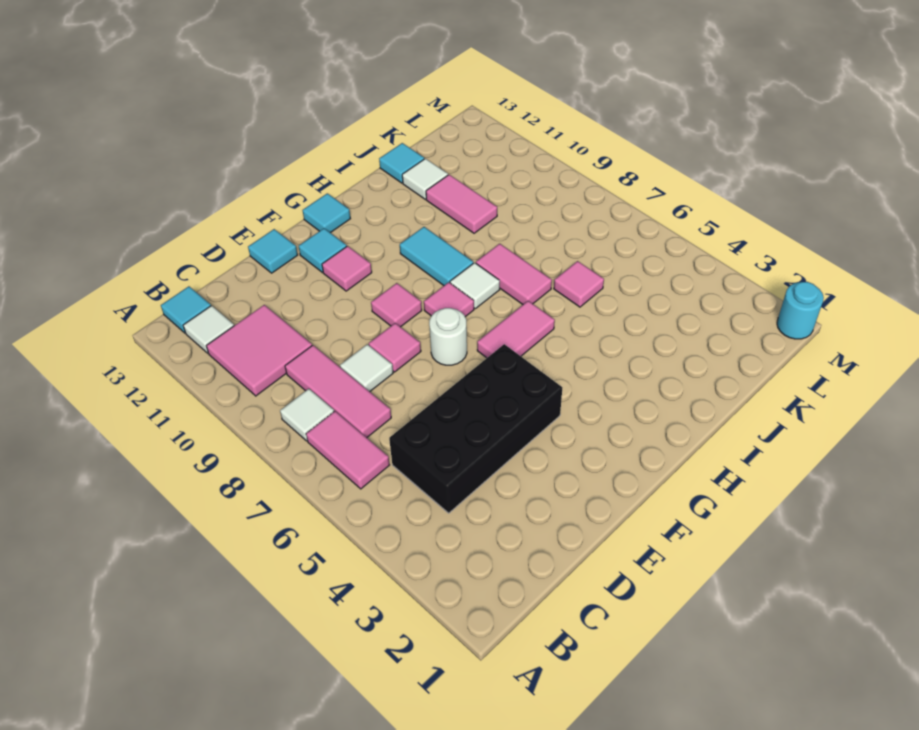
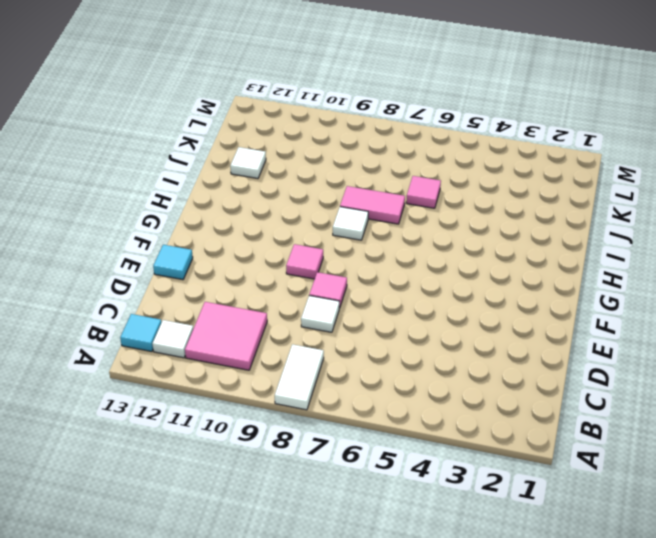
white tile A8:B8 level 1 -> white tile B8 level 1
none -> pink tile B6:B7 level 1
none -> black brick C4:F5 level 1
none -> pink tile C7:C9 level 1

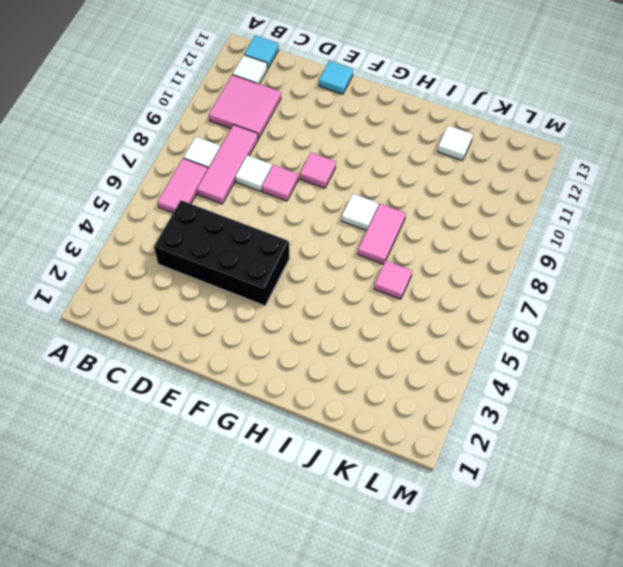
none -> white round brick F7 level 1
none -> pink tile F11 level 1
none -> cyan tile F12 level 1

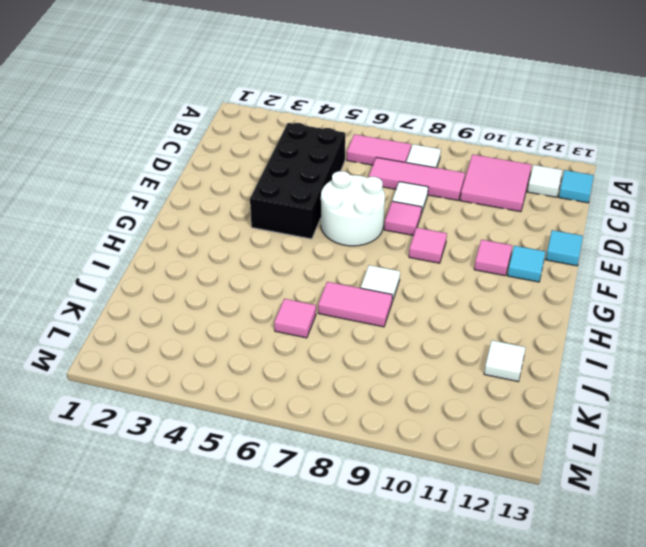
white round brick E6:F7 level 1 -> white round brick F7 level 1
none -> pink tile G6:H6 level 1
none -> pink tile G8 level 1
none -> cyan tile G13 level 1

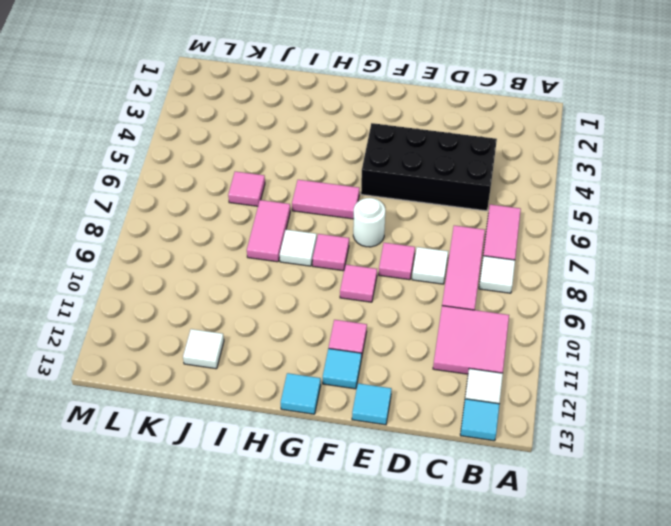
none -> cyan tile H9:H10 level 1
none -> pink tile J10:J11 level 1
none -> cyan tile J13 level 1

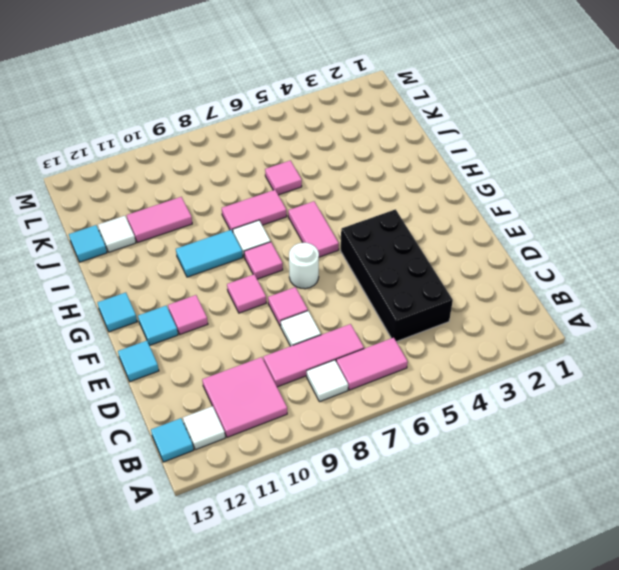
none -> cyan round brick M1 level 1

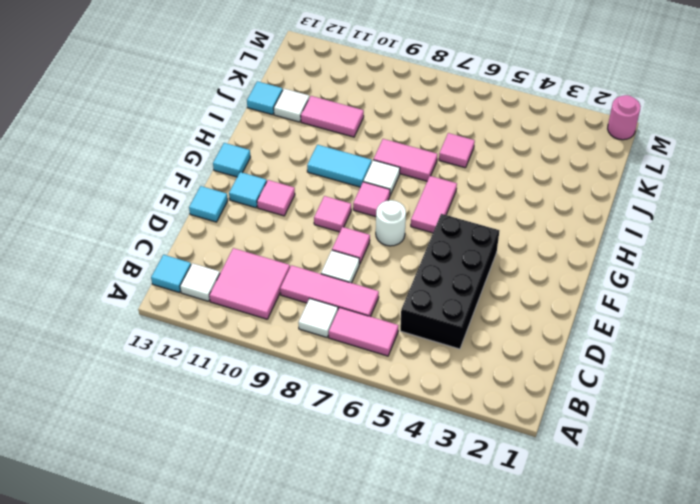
pink round brick M1 level 1 -> cyan round brick M1 level 1

